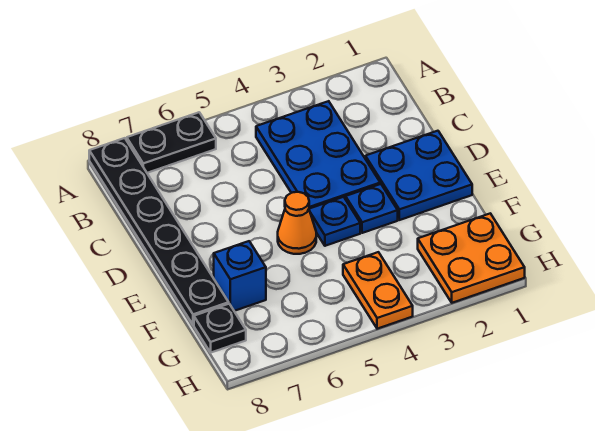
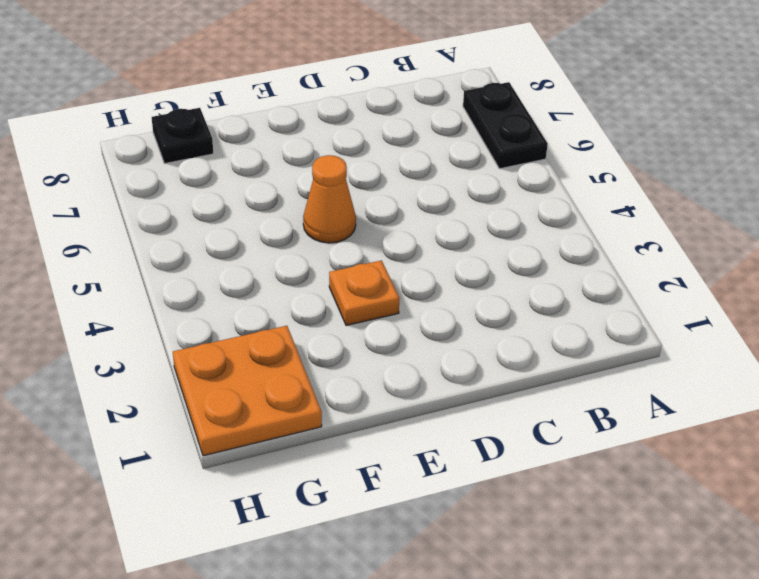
orange plate E3 level 1 -> blue plate E3 level 1
none -> black plate A8:F8 level 1
none -> blue plate B3:D4 level 1

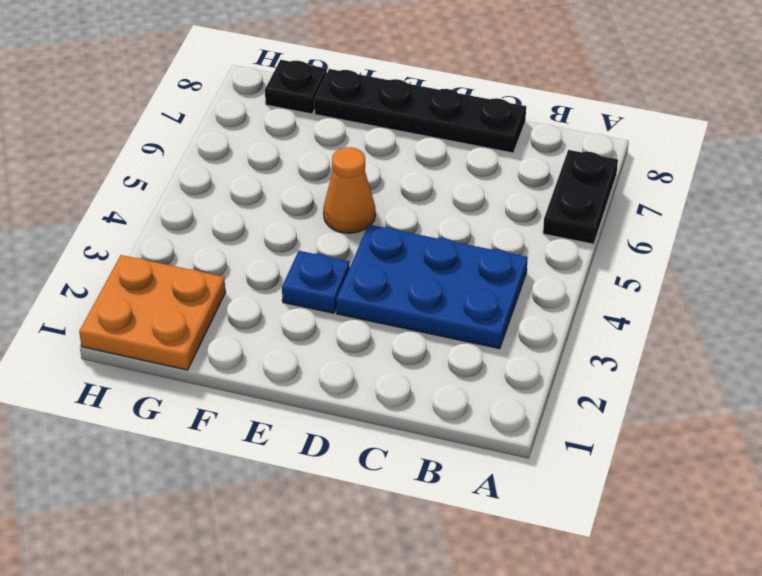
black plate C8:F8 level 1 -> black plate A8:F8 level 1
none -> blue plate D1:E2 level 1
none -> blue plate E4 level 1

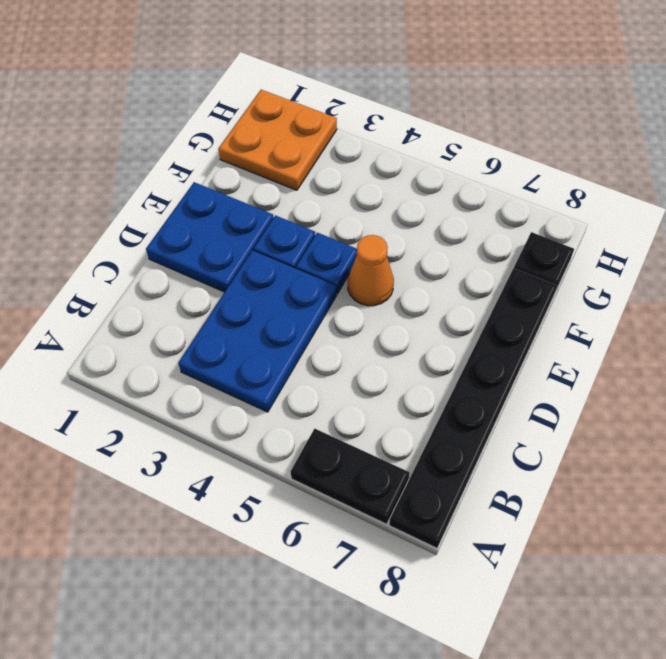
none -> blue brick F7 level 1
none -> orange plate G4:H4 level 1

